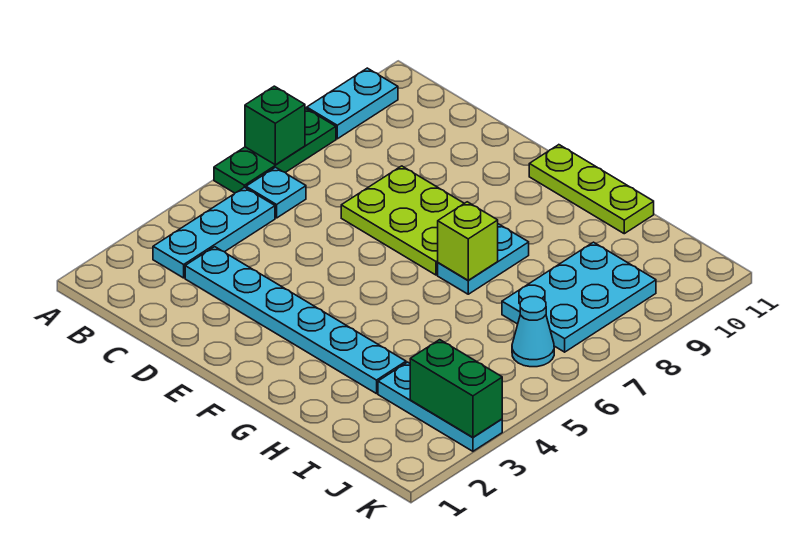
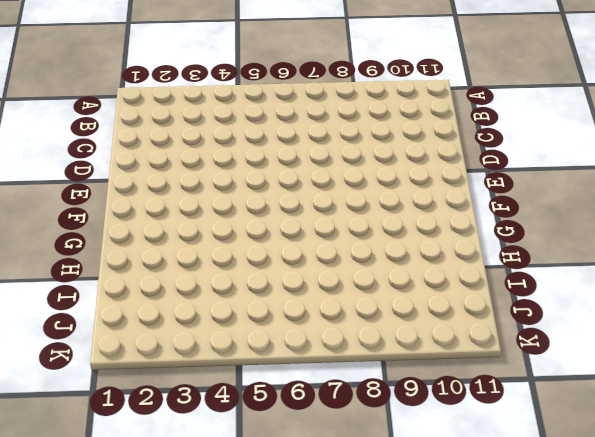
none -> green plate A6:A8 level 1
none -> cyan plate A9:A10 level 1
none -> cyan plate B3:B5 level 1

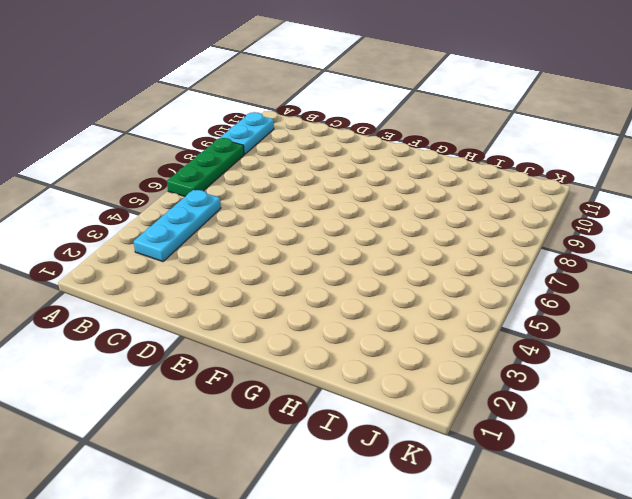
none -> cyan plate B6 level 1
none -> cyan plate C3:H3 level 1
none -> lime plate D7:F8 level 1

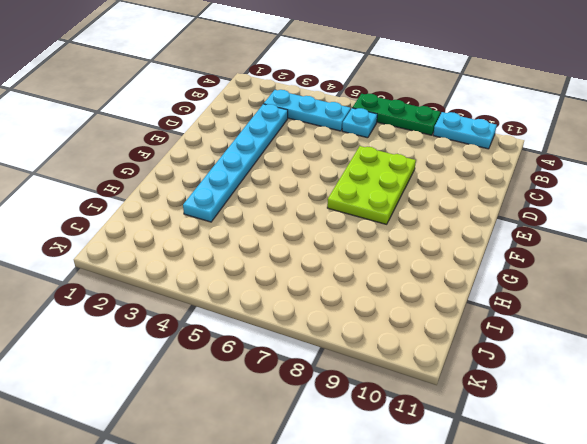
none -> lime plate F11:H11 level 1
none -> cyan plate G7:G8 level 1
none -> cyan plate I3:K3 level 1

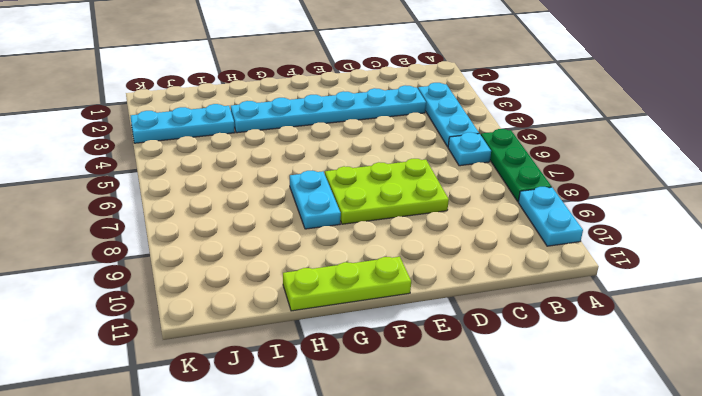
none -> cyan plate I7:J9 level 1
none -> cyan cone J6 level 1
none -> green brick A7 level 2

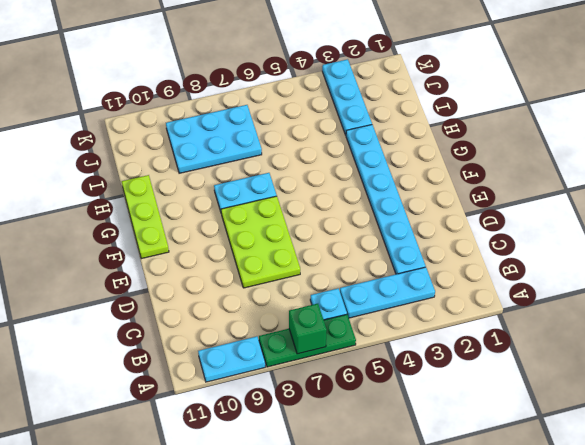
none -> cyan cone J6 level 1
none -> lime brick G7 level 2
none -> green brick J3:K3 level 2

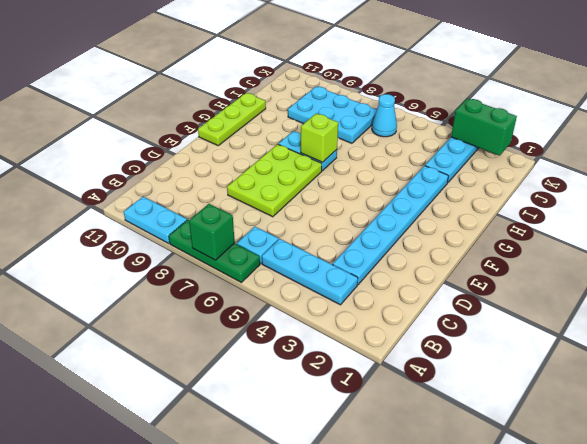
green brick K2:K3 level 2 -> green brick J3:K3 level 2

